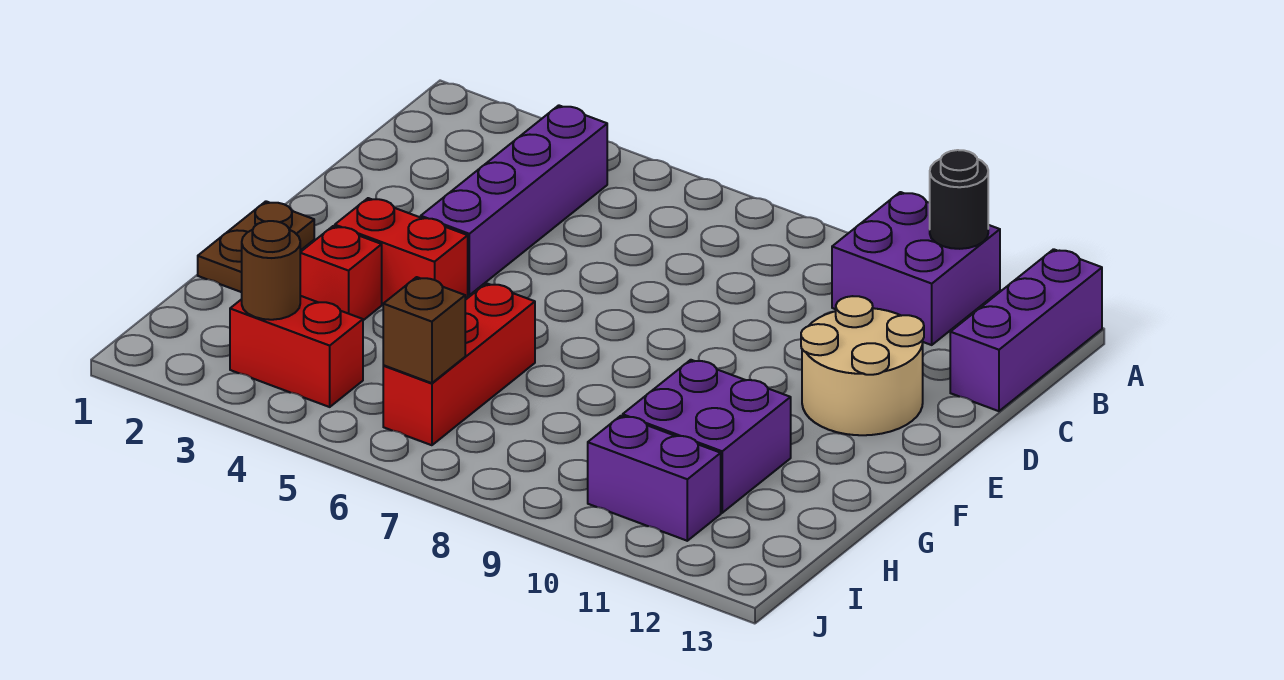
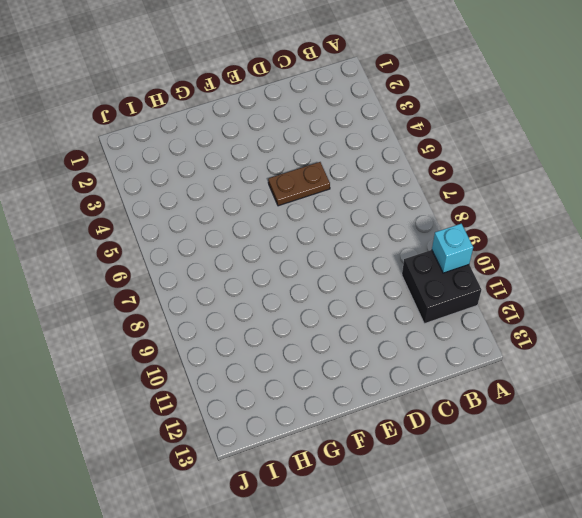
black brick A10:B11 level 1 -> purple brick A10:B11 level 1
cyan brick A10 level 2 -> none
brown plate D5:E5 level 1 -> brown plate F1:G1 level 1
none -> purple brick A13:C13 level 1
none -> purple brick B4:E4 level 1
none -> tan round brick D11:E12 level 1

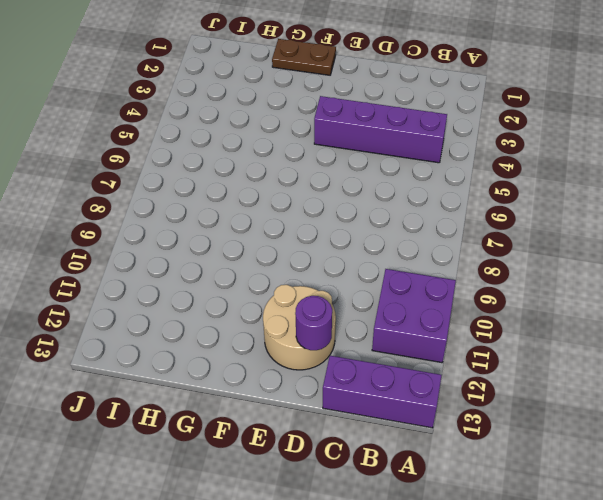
purple round brick D12 level 2 -> none
none -> red brick F3:F4 level 1
none -> red brick G3 level 1
none -> red brick G6:I6 level 1

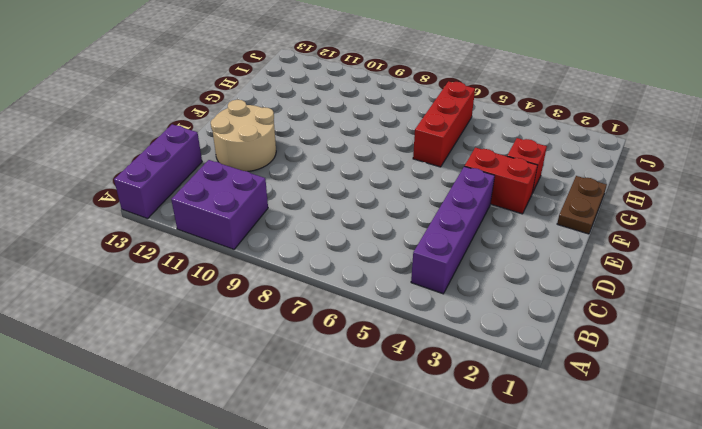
none -> purple brick G10:H11 level 1
none -> red brick I3:I4 level 1
none -> purple brick I10:I11 level 1

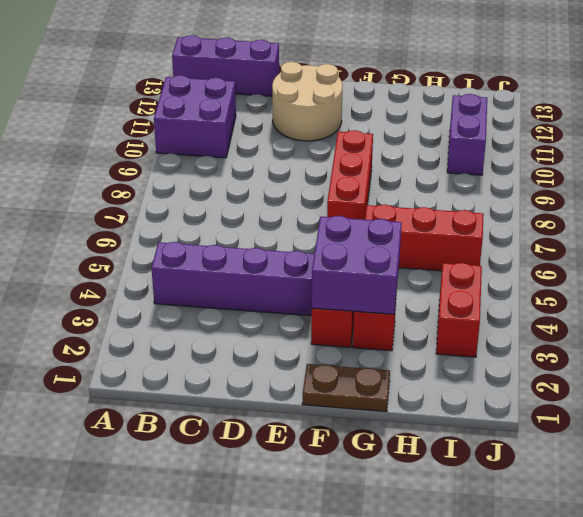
purple brick F3:G4 level 2 -> purple brick G10:H11 level 1
red brick F7:F9 level 1 -> none
none -> black round brick A11 level 2
none -> brown round brick I3 level 2
none -> brown brick I6 level 2

